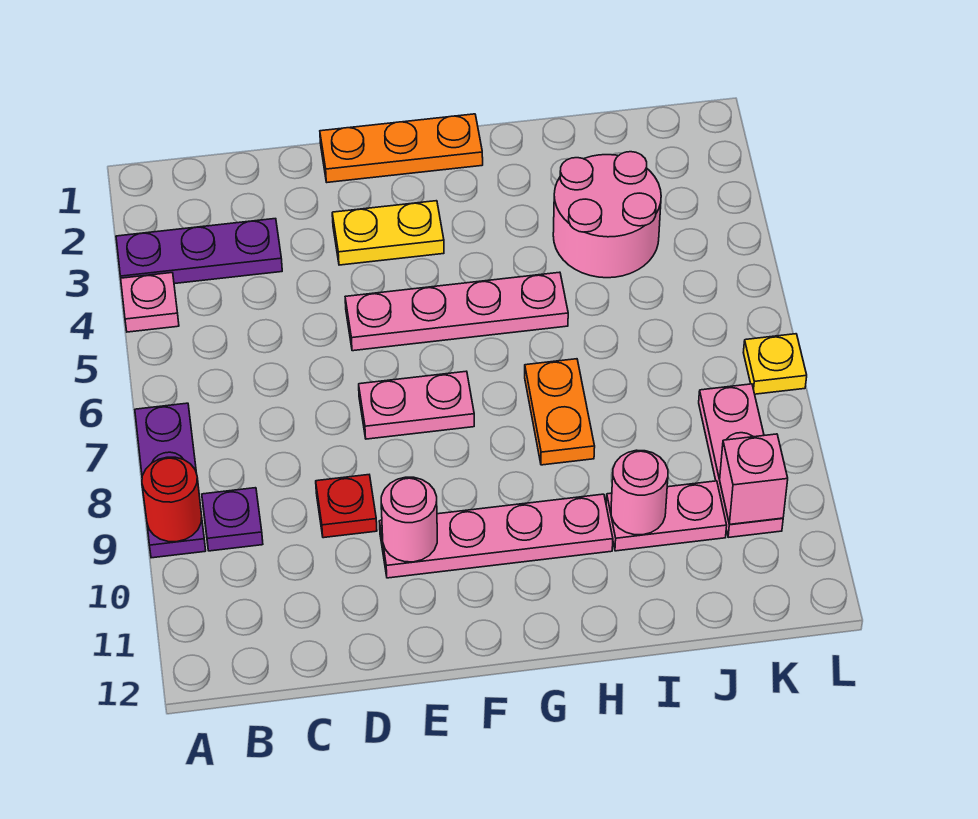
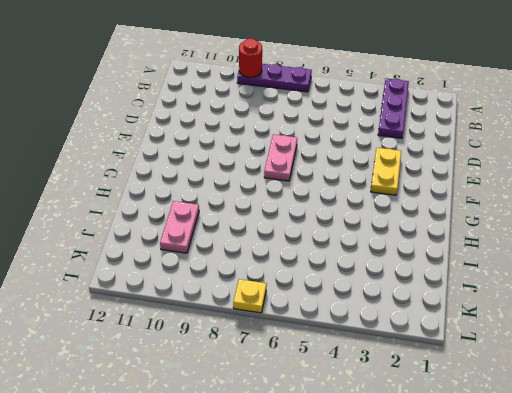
none -> pink plate A4 level 1
none -> purple plate B9 level 1
none -> red plate D9 level 1

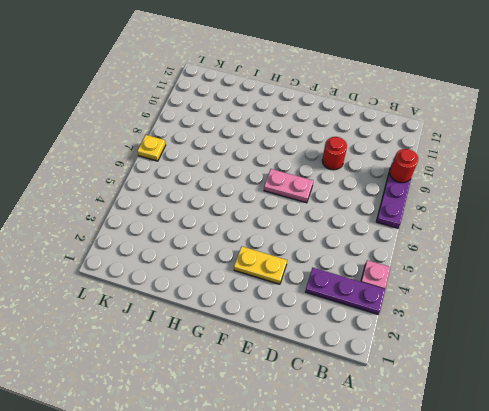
red round brick D9 level 1 -> red plate D9 level 1
none -> purple plate B9 level 1
none -> orange plate E1:G1 level 1
none -> pink plate E5:H5 level 1

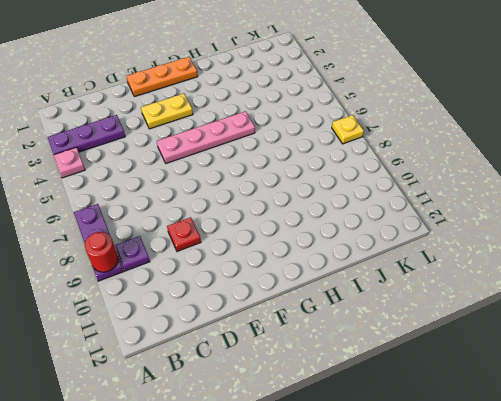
none -> pink plate E7:F7 level 1
none -> pink plate E10:H10 level 1
none -> orange plate H7:H8 level 1

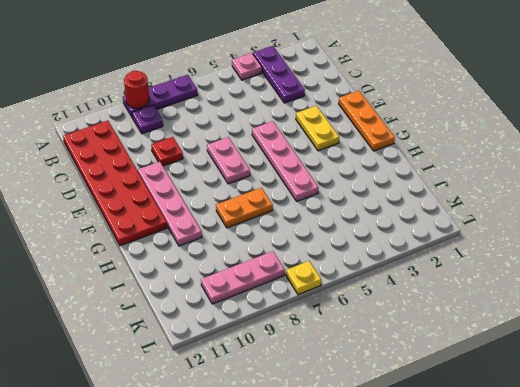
red plate B11:G12 level 1 -> none
none -> pink round brick I3:J4 level 1
none -> pink plate I10:J10 level 1
none -> pink round brick E10 level 2

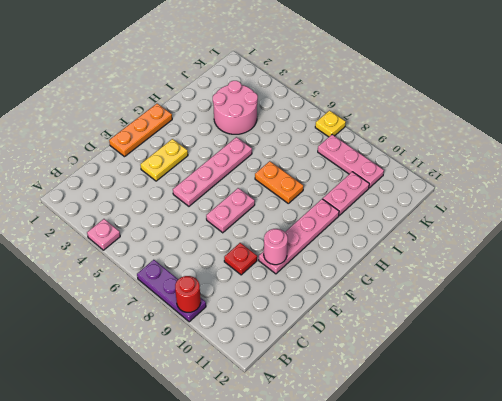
none -> purple plate A3:C3 level 1
none -> purple plate B9 level 1
none -> pink round brick I10 level 2

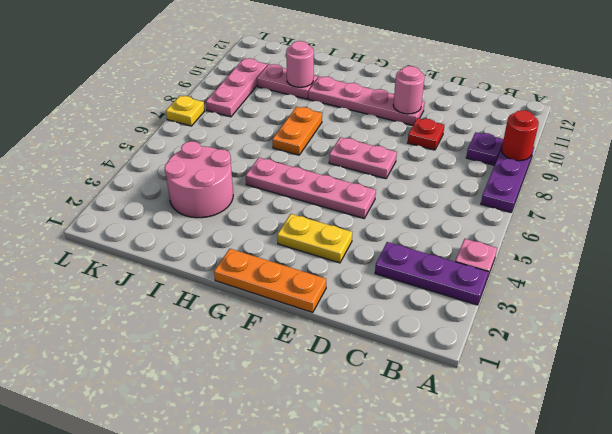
none -> pink brick K10 level 2

